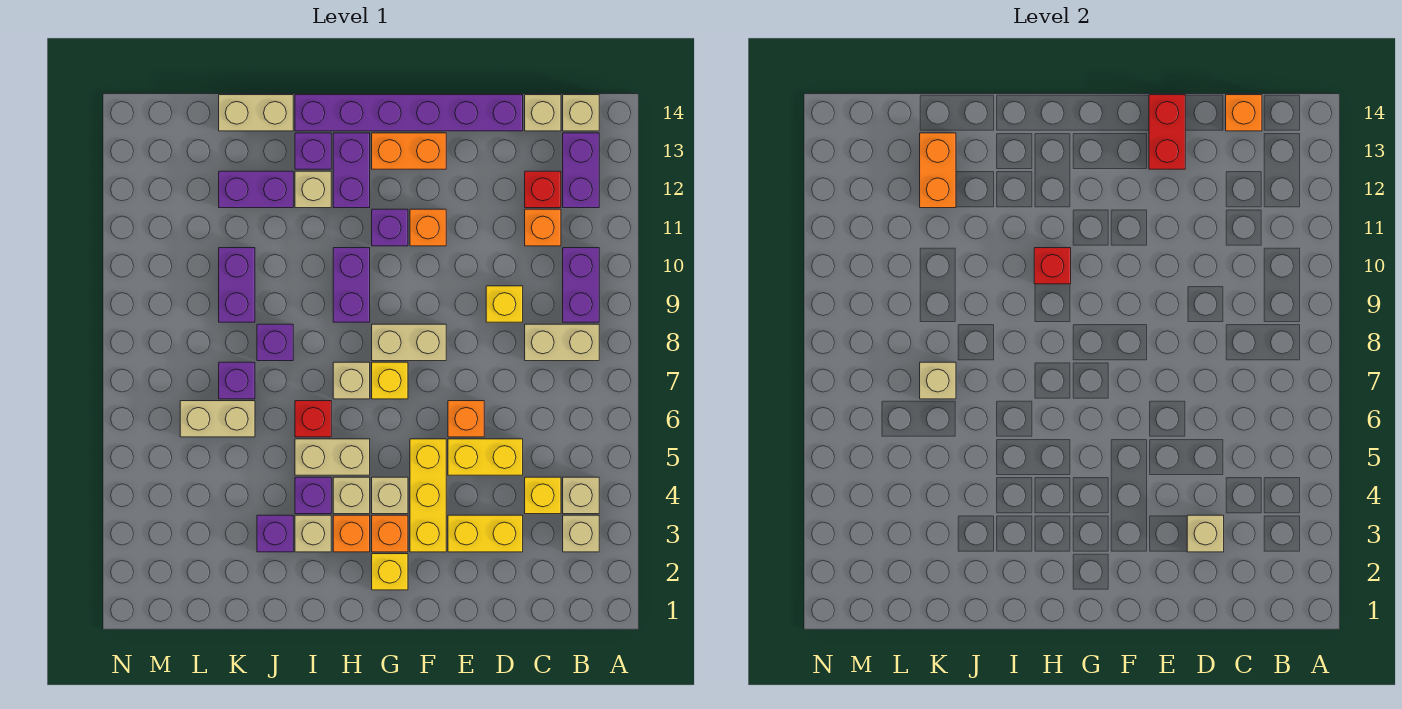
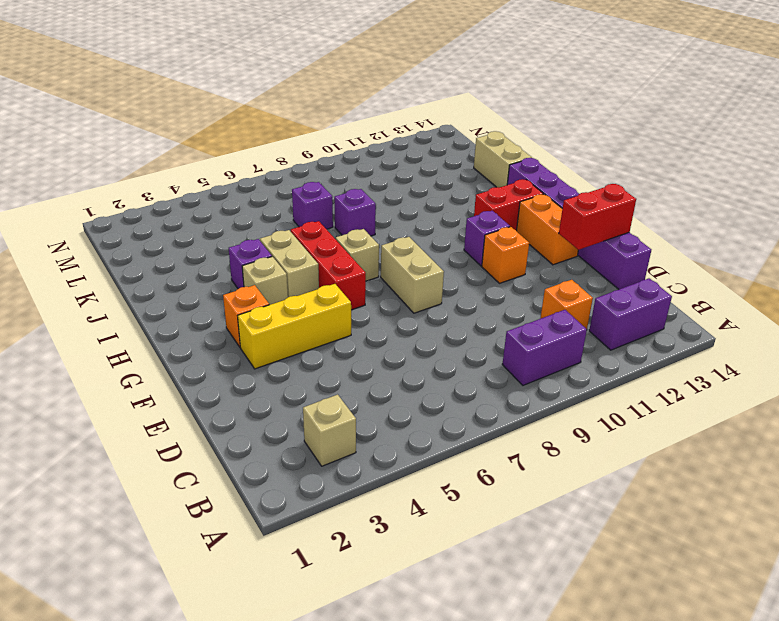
red brick G6:I6 level 1 -> red brick I6 level 1
red brick H12:H13 level 1 -> purple brick H12:H13 level 1
none -> tan brick B4 level 1
none -> tan brick B8:C8 level 1
none -> tan brick B14 level 1
none -> yellow brick C4 level 1

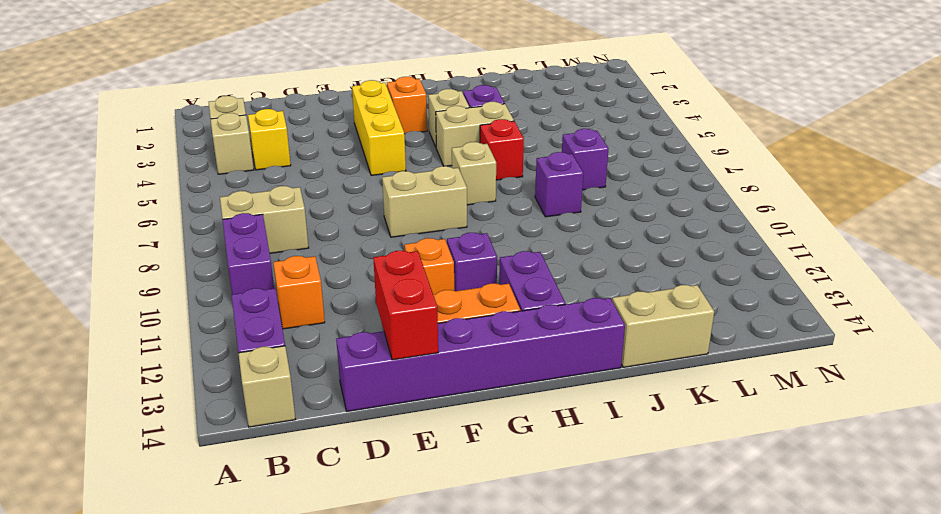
none -> red brick C12 level 1
none -> tan brick C14 level 1
none -> yellow brick D3:E3 level 1
none -> yellow brick D5:E5 level 1

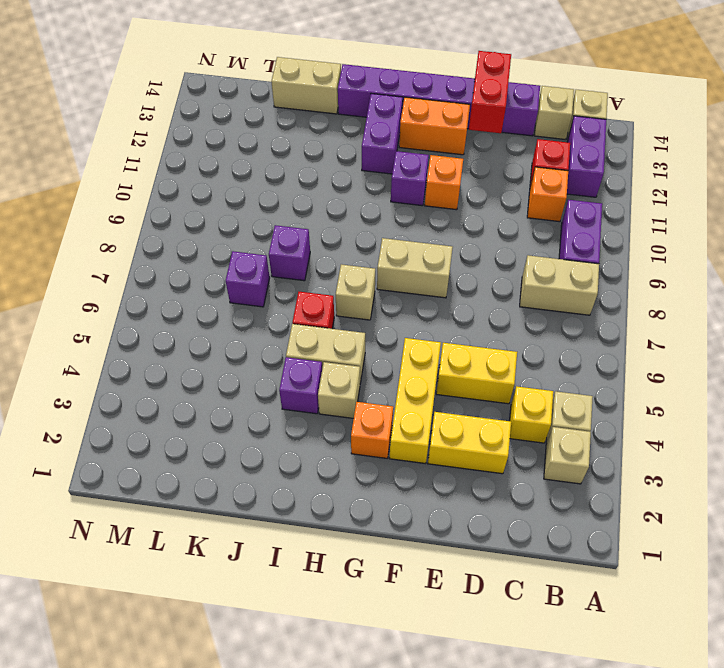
none -> yellow brick D9 level 1
none -> orange brick E6 level 1
none -> yellow brick G2 level 1
none -> tan brick G4 level 1

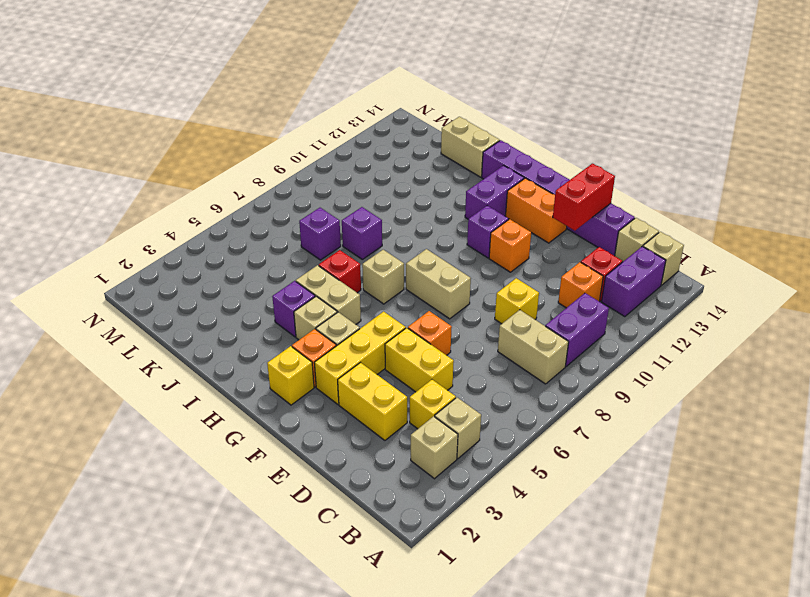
none -> yellow brick G7 level 1
none -> orange brick H3 level 1
none -> purple brick H9:H10 level 1
none -> tan brick I3 level 1

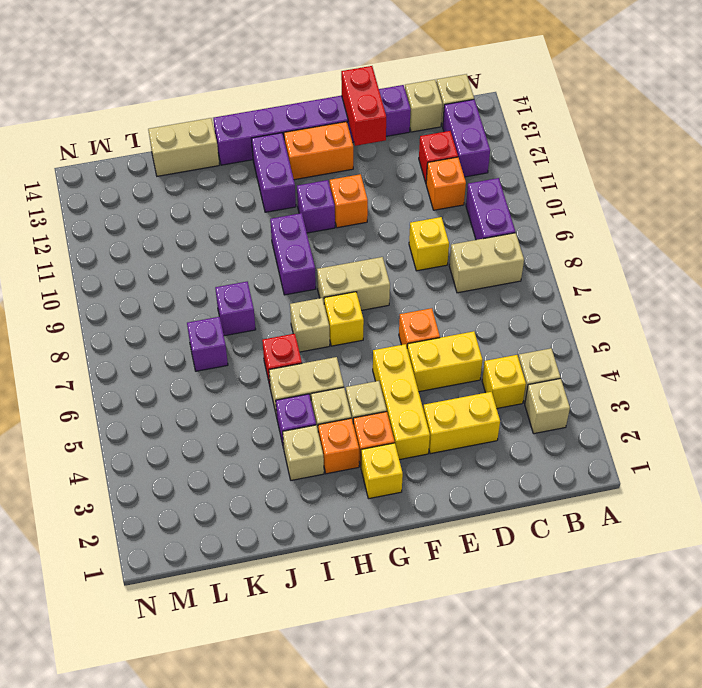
none -> tan brick I12 level 1
none -> purple brick I13 level 1
none -> purple brick J3 level 1
none -> purple brick J12:K12 level 1

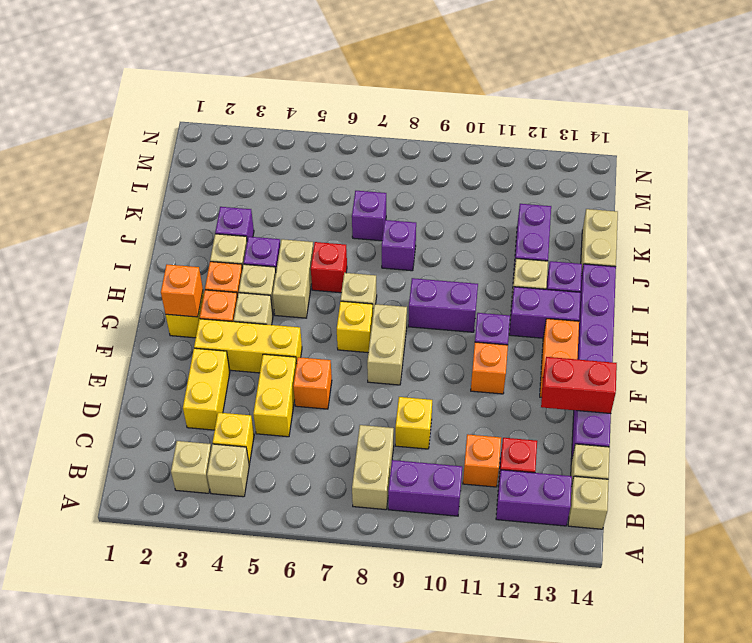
orange brick G2 level 2 -> orange brick C14 level 2
none -> tan brick K6:L6 level 1
none -> purple brick K9:K10 level 1
none -> tan brick D3 level 2
none -> red brick H10 level 2

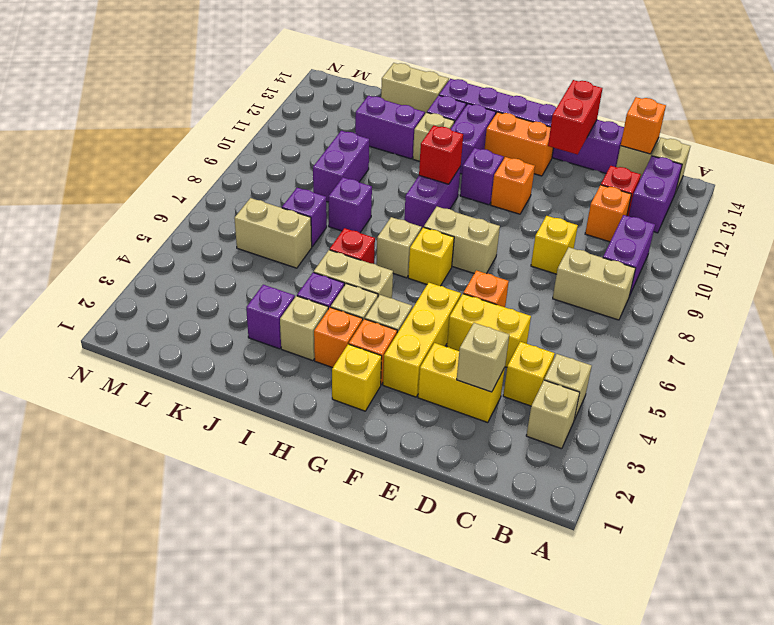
none -> tan brick K7 level 2
none -> orange brick K12:K13 level 2

